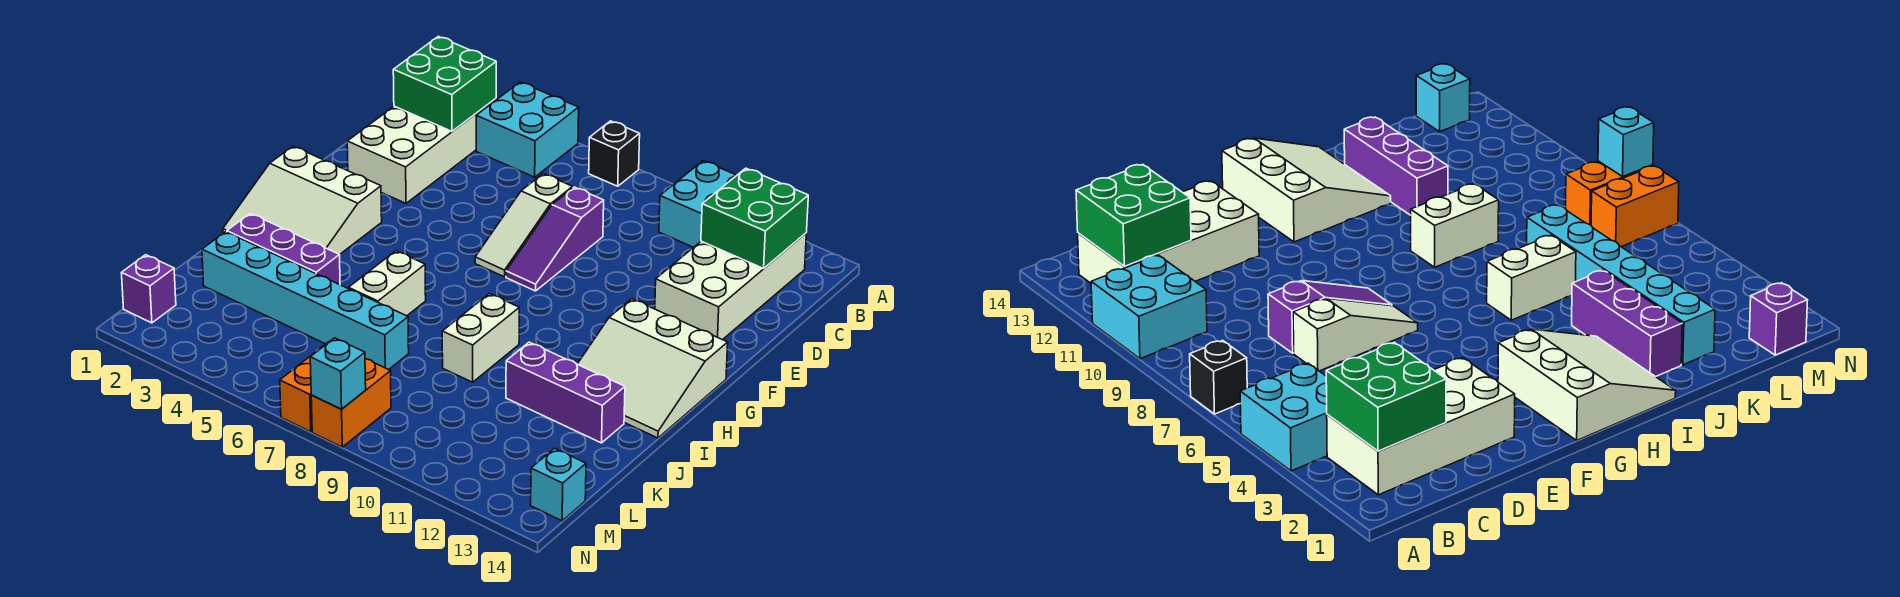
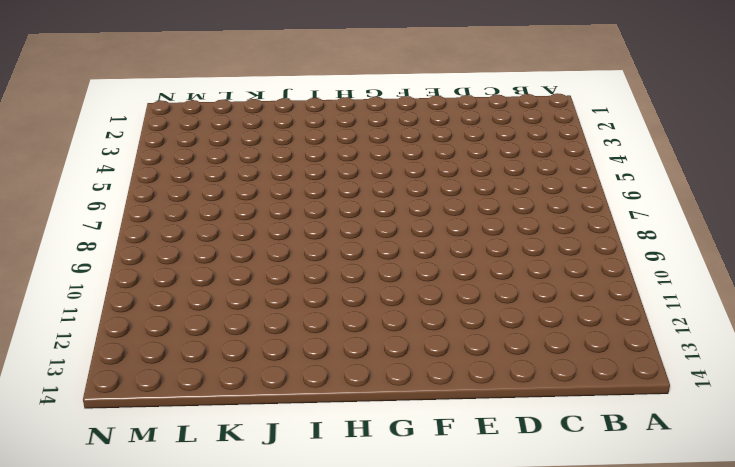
none -> cyan brick A4:B5 level 1
none -> black brick A7 level 1
none -> cyan brick A10:B11 level 1

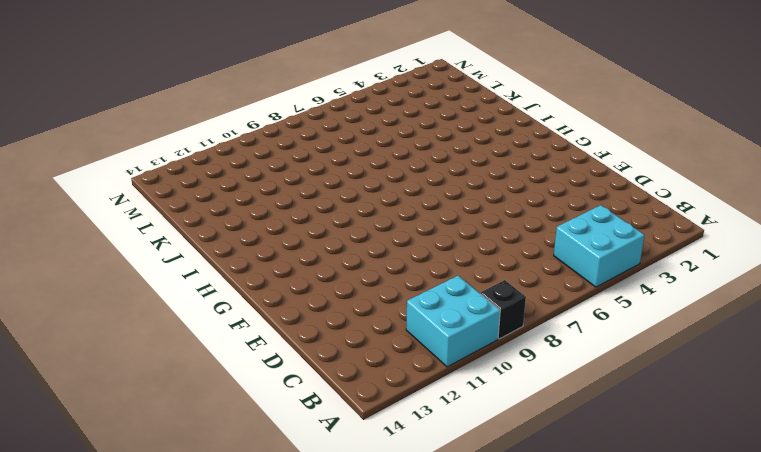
black brick A9 level 1 -> black brick A7 level 1
none -> white brick B2:E3 level 1
none -> white brick B12:E13 level 1
none -> white slope D7:F7 level 1 top D

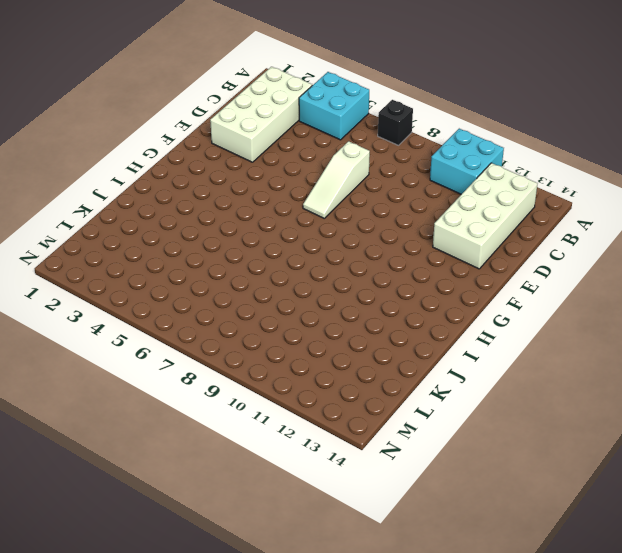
none -> purple slope D8:F8 level 1 top D
none -> white slope G1:I3 level 1 top G
none -> white slope G12:I14 level 1 top G

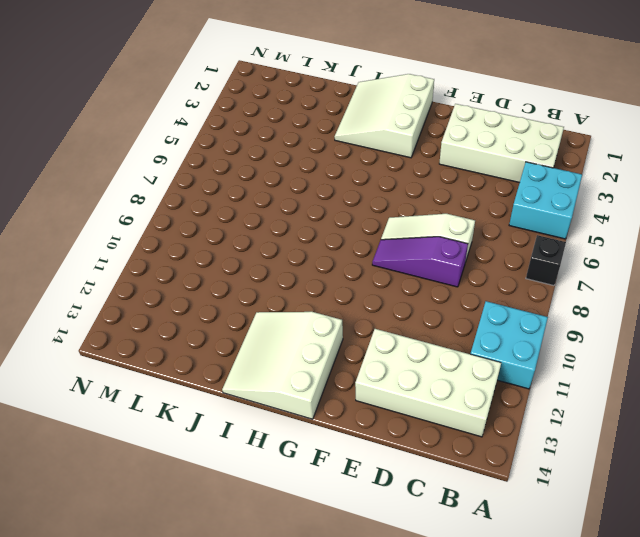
none -> white brick I6:J6 level 1
none -> white brick I9:J9 level 1
none -> purple brick J2:J4 level 1

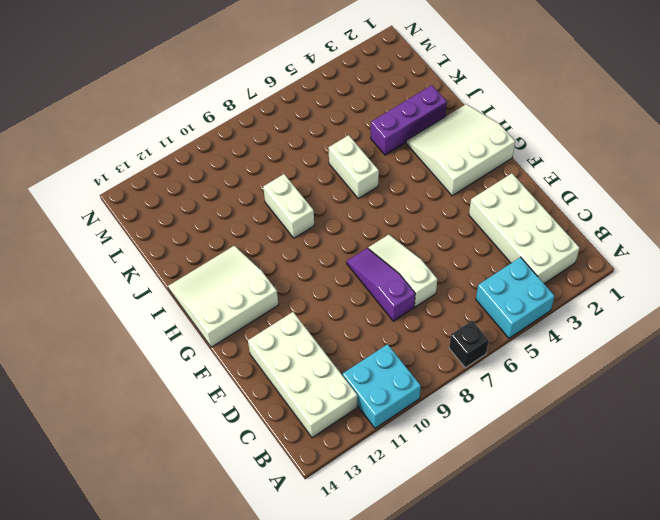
none -> purple brick J11:J13 level 1
none -> cyan brick K2:K7 level 1
none -> purple brick M1 level 1

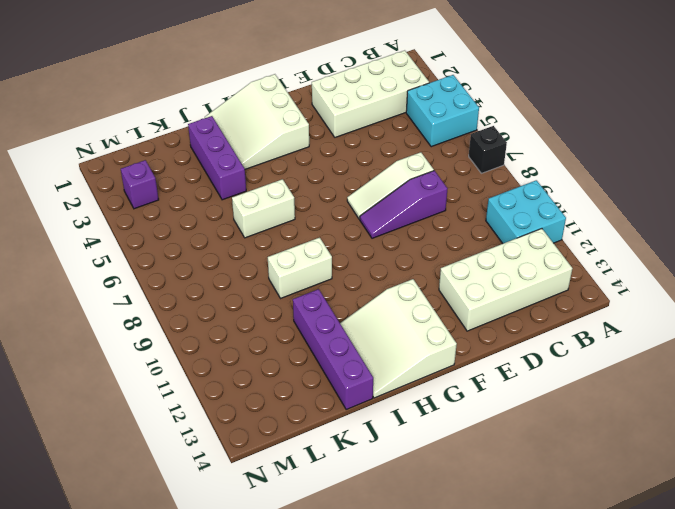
purple brick J11:J14 level 1 -> purple brick J11:J13 level 1
purple brick M3 level 1 -> purple brick M1 level 1
none -> cyan brick K2:K7 level 1
none -> orange brick M7:N7 level 1
none -> orange brick M8:N8 level 1

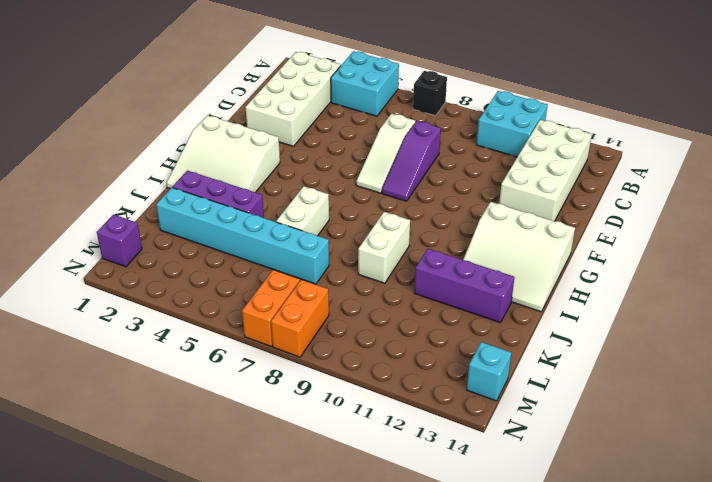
none -> green brick B2:C3 level 2
none -> green brick B12:C13 level 2
none -> cyan brick N8 level 2

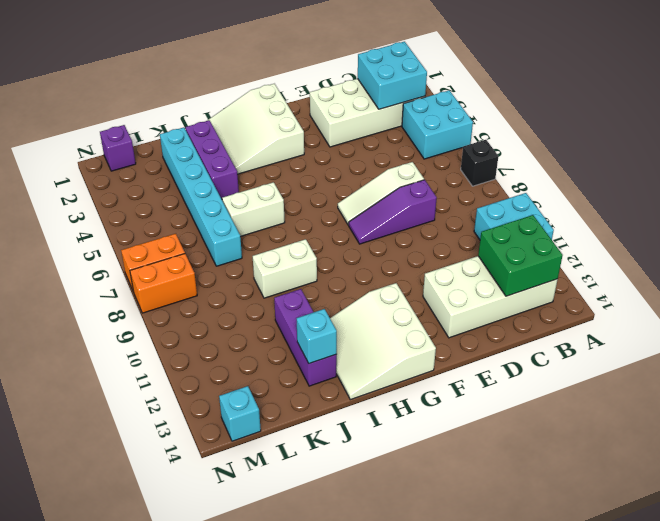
cyan brick B2:C3 level 2 -> green brick B2:C3 level 2
cyan brick J13 level 2 -> cyan brick N8 level 2

